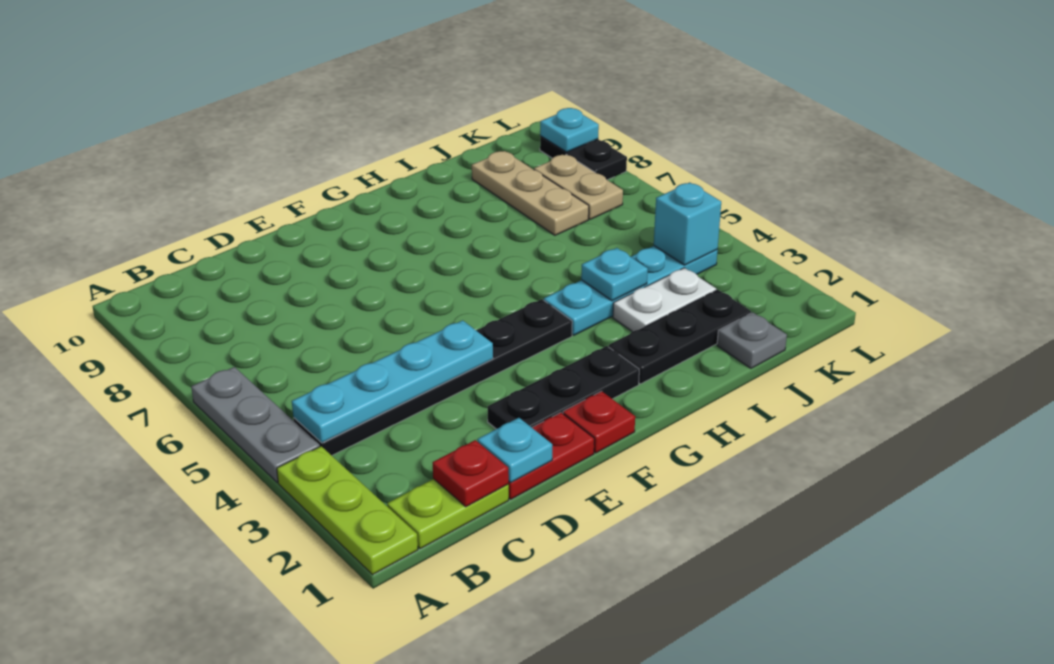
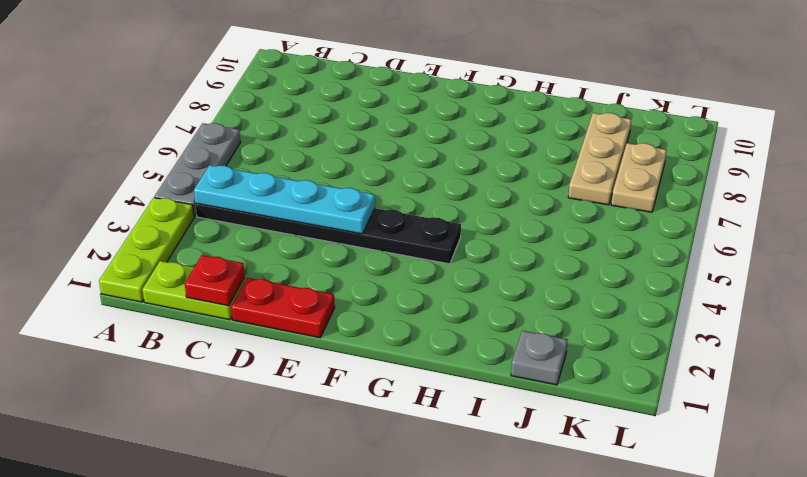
none -> black plate E2:G2 level 1
none -> red plate F1 level 1
none -> black plate H2:J2 level 1

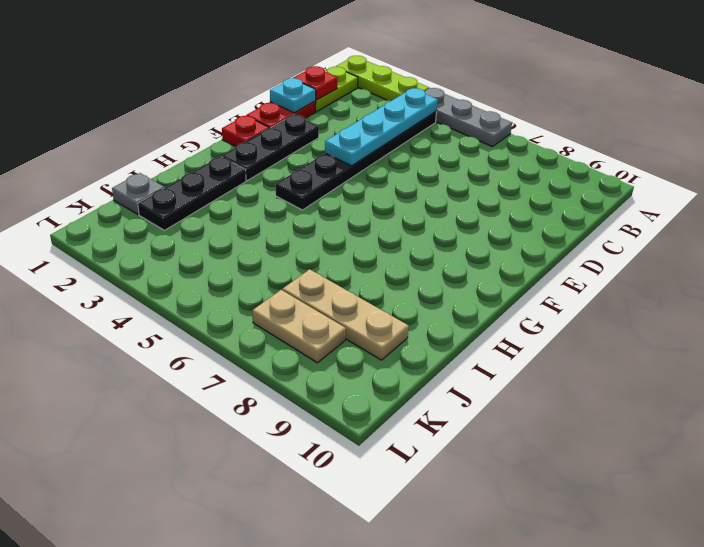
none -> cyan plate H4:K4 level 1
none -> white plate I3:J3 level 1
none -> black plate L8:L9 level 1

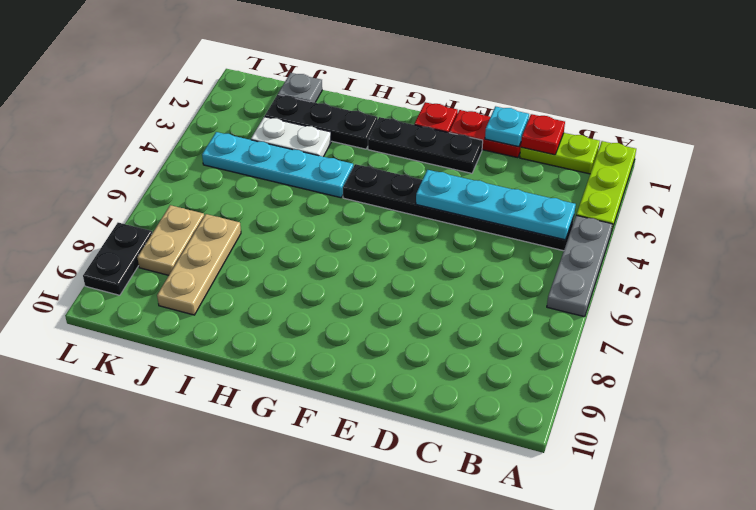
none -> cyan plate I4 level 2
none -> cyan brick K4 level 2
none -> cyan plate L9 level 2

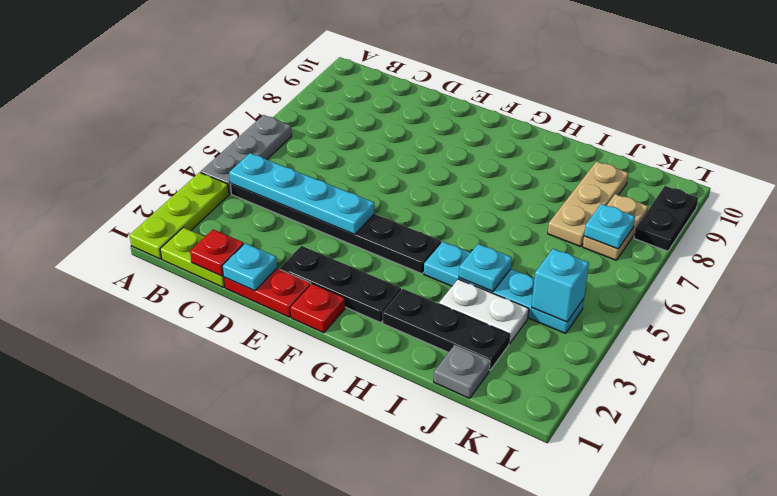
cyan plate K7 level 2 -> cyan plate L9 level 2

